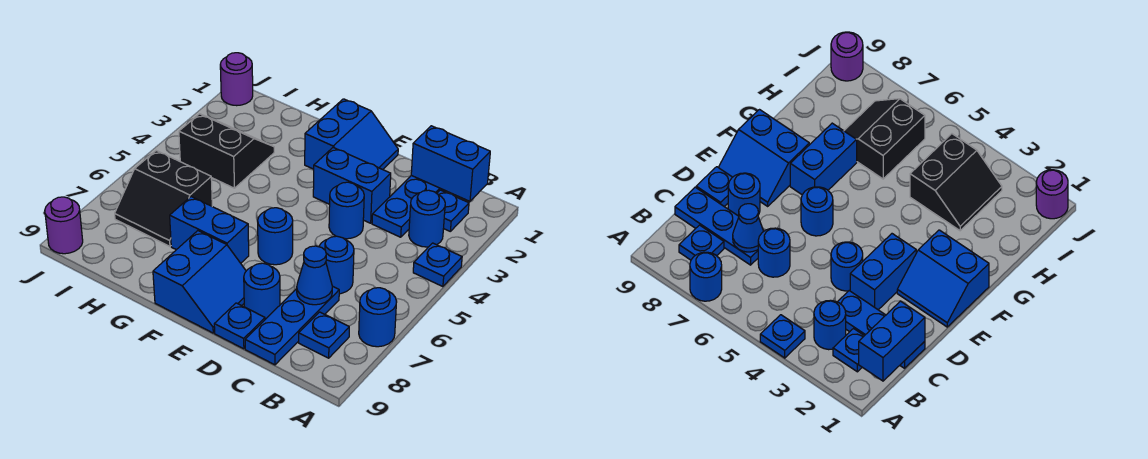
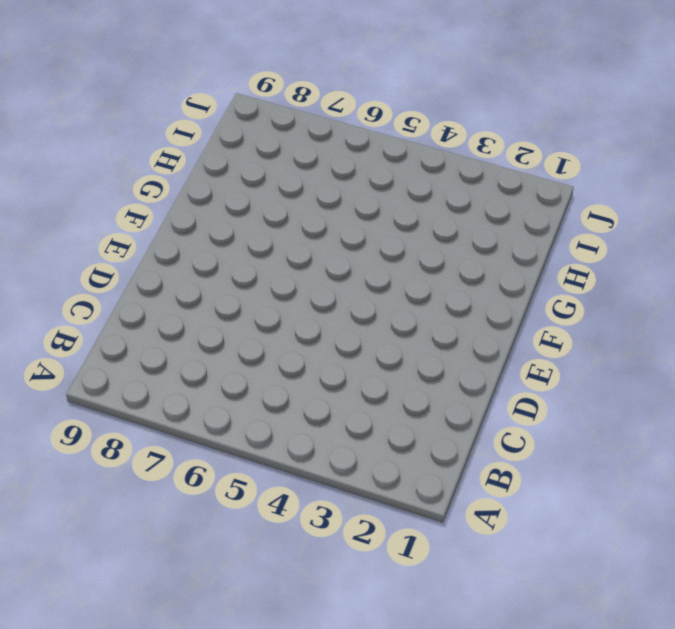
none -> blue plate A4 level 1
none -> blue round brick A7 level 1
none -> blue plate B2 level 1

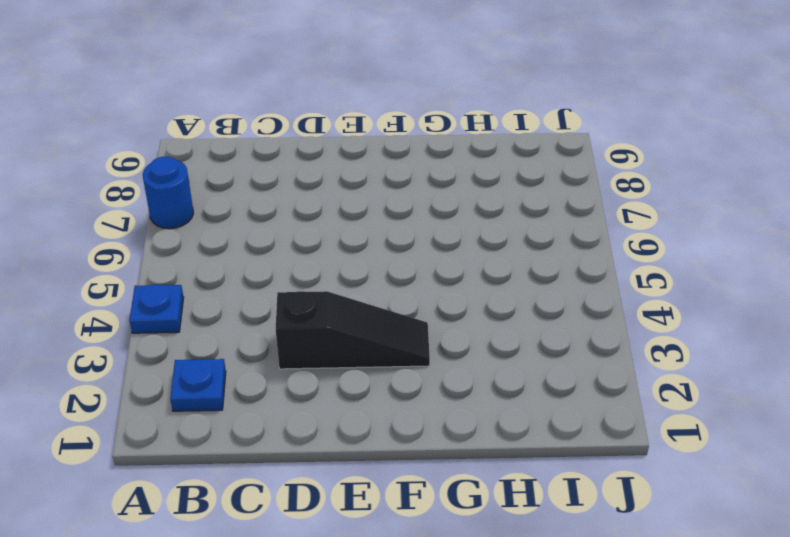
black slope D3:F3 level 1 top D -> blue brick D3:E3 level 1
none -> blue round brick B3 level 1
none -> blue plate B8 level 1
none -> blue plate C1:C3 level 1

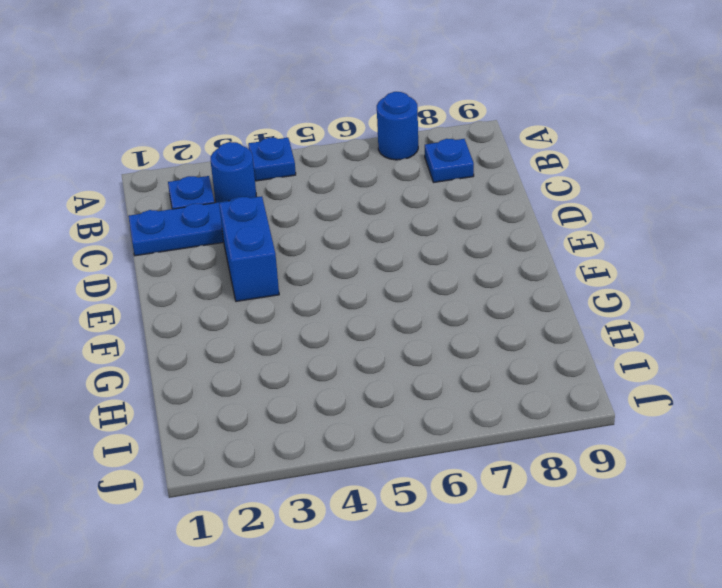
none -> blue round brick C6 level 1
none -> blue plate C7:C9 level 1
none -> blue round brick D4 level 1

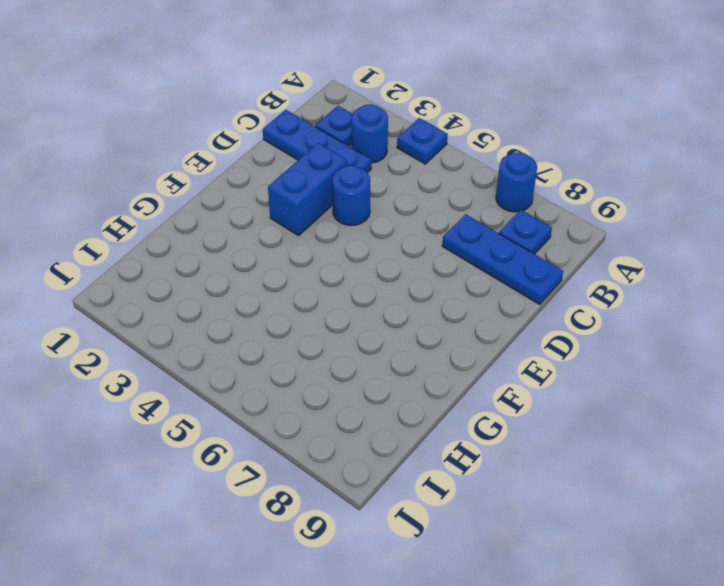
none -> blue round brick C6 level 1
none -> blue round brick D8 level 1
none -> blue plate D9 level 1

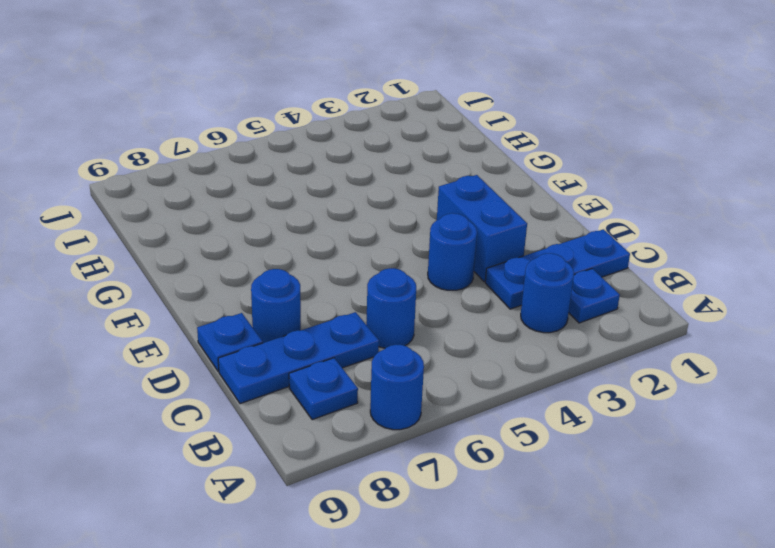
none -> blue plate A4 level 1
none -> blue slope E1:F2 level 1 top F
none -> blue round brick E6 level 1

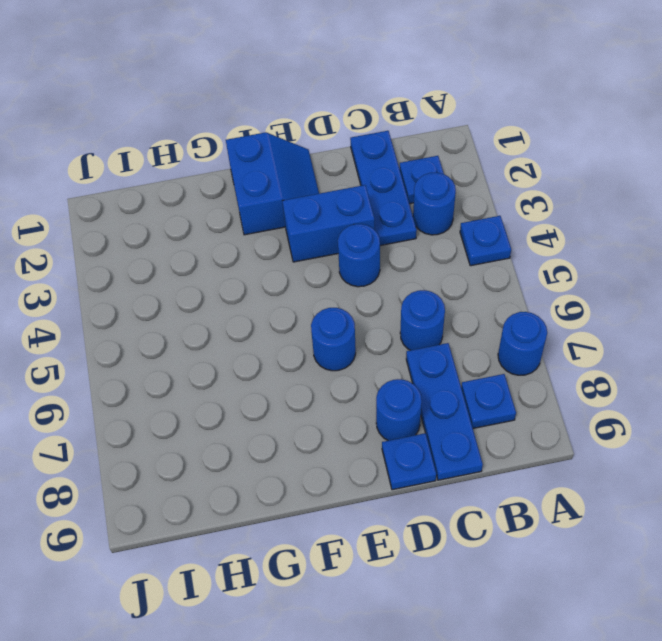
none -> blue slope E8:F9 level 1 top F
none -> blue brick F7:G7 level 1
none -> black slope H3:I4 level 1 top 4

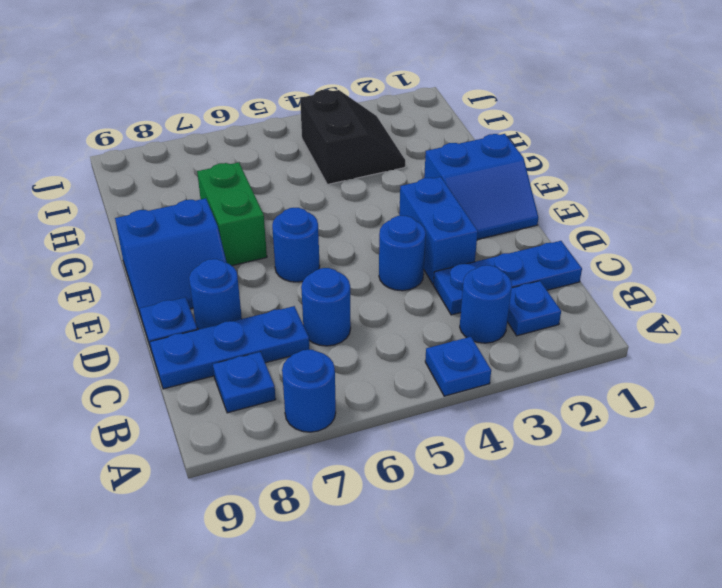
green brick F7:G7 level 1 -> blue brick F7:G7 level 1
none -> black slope H6:I7 level 1 top 6
none -> purple round brick J1 level 1
none -> purple round brick J9 level 1

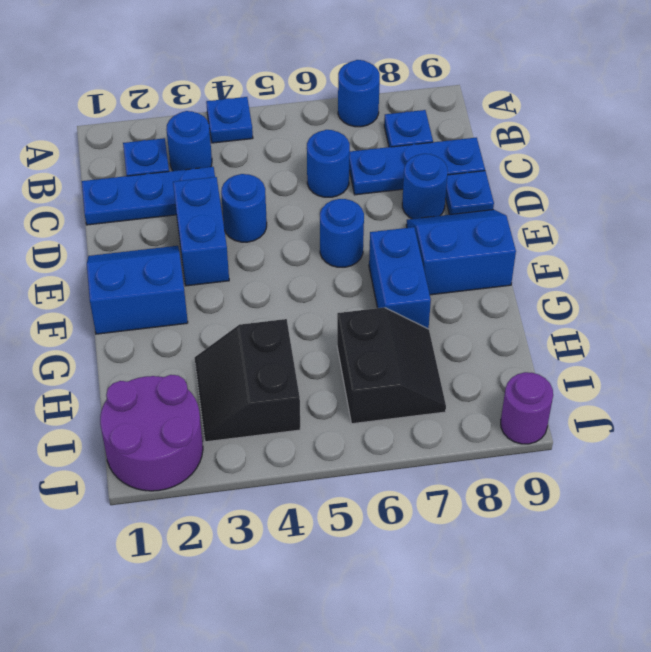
purple round brick I1:J2 level 1 -> purple round brick J1 level 1
none -> blue brick B1:C1 level 2
none -> blue cone C7 level 2

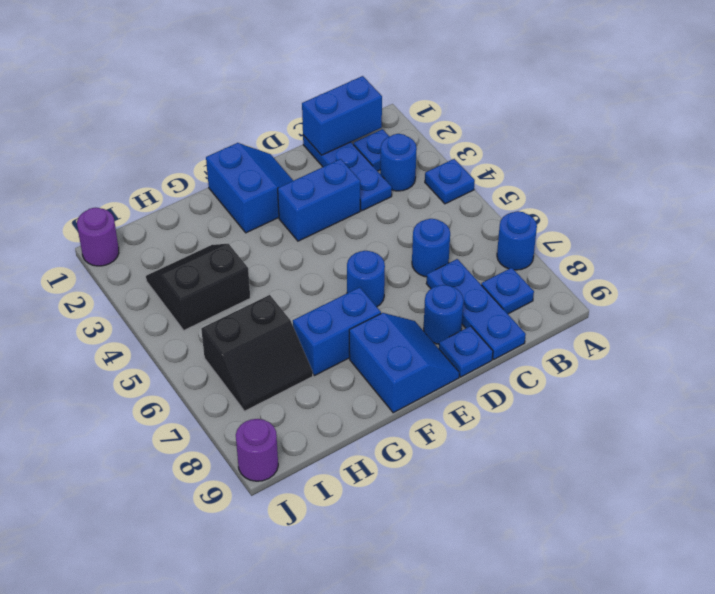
none -> blue round brick D4 level 1
none -> blue cone C7 level 2

